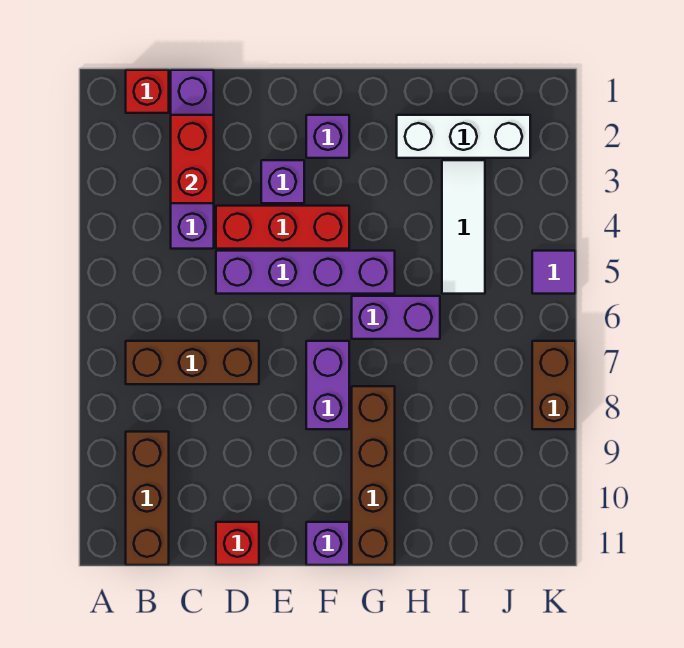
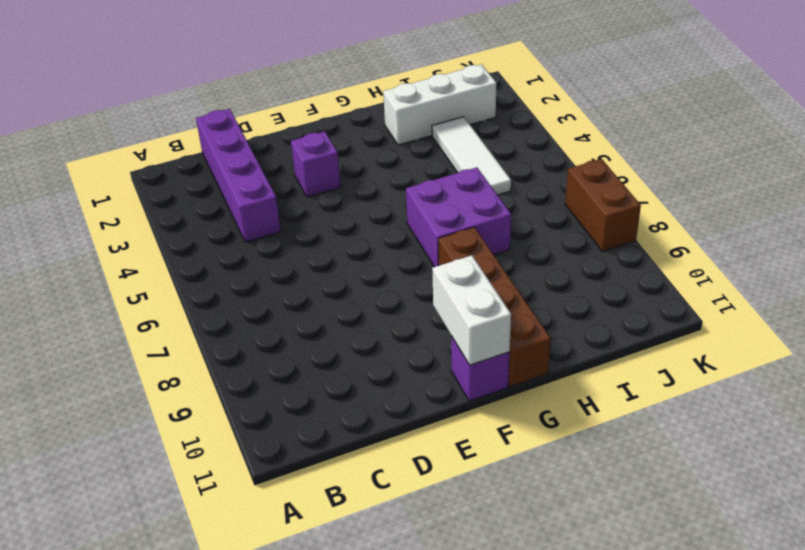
white brick F10:F11 level 2 -> none
purple brick G6:H7 level 1 -> purple brick G6:H6 level 1
none -> red brick B1 level 1
none -> brown brick B7:D7 level 1
none -> brown brick B9:B11 level 1

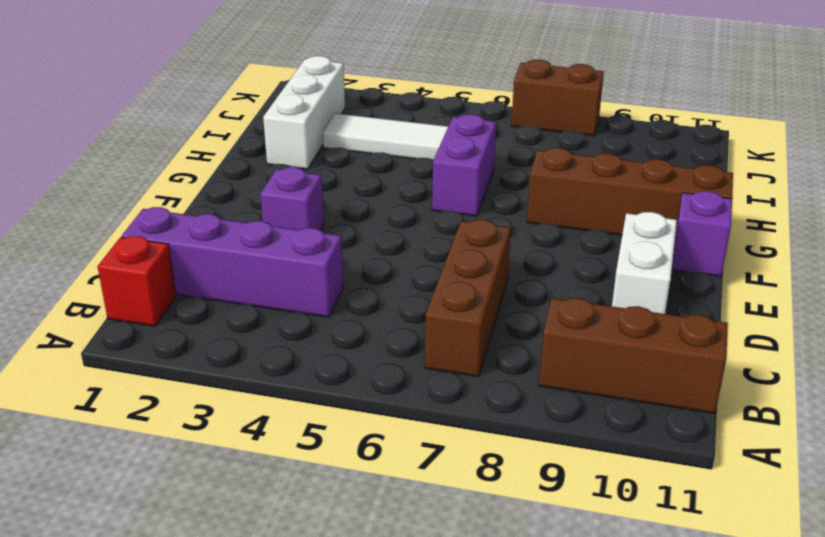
white brick D10:E10 level 1 -> none
none -> red brick D4:F4 level 1
none -> purple brick D5:G5 level 1
none -> red brick D11 level 1

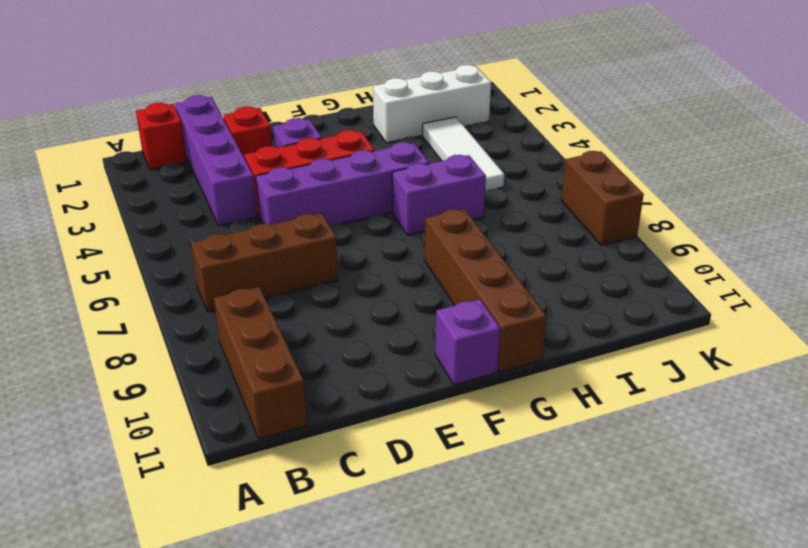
red brick D2 level 1 -> red brick D11 level 1
none -> purple brick F2 level 1
none -> purple brick F7:F8 level 1
none -> purple tile K5 level 1

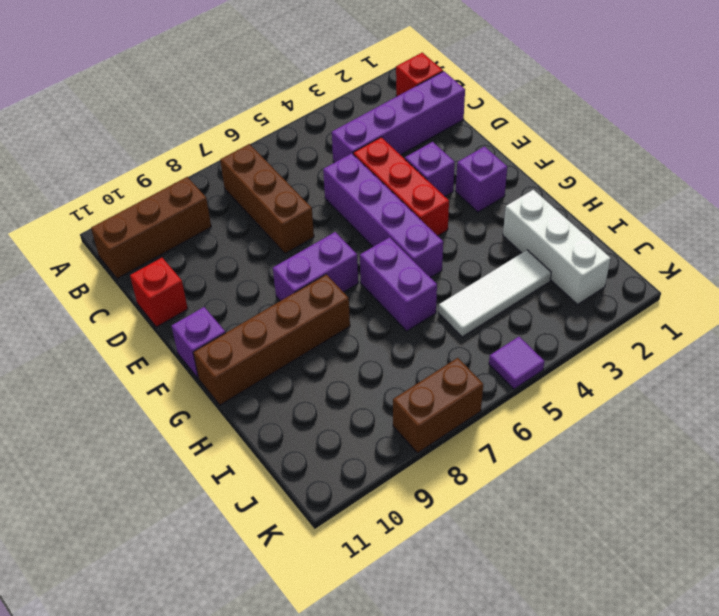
none -> red brick C2:C3 level 2

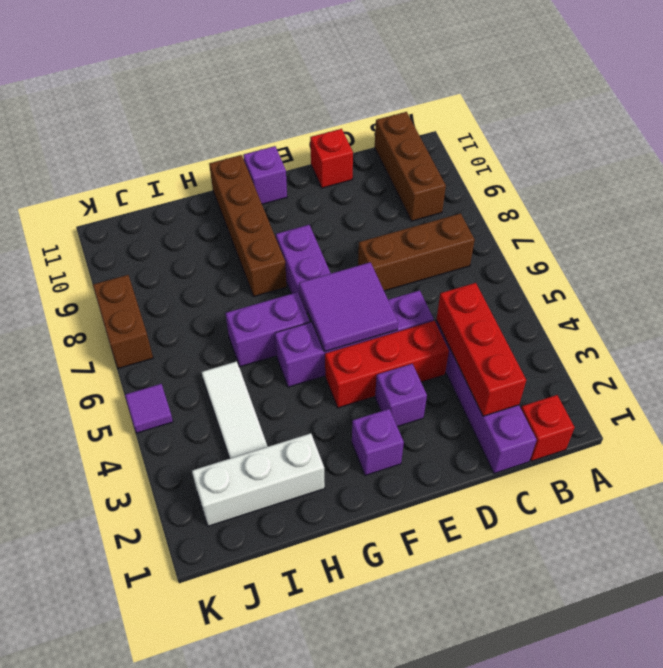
red brick C2:C4 level 2 -> red brick C2:C3 level 2
purple tile E5:F6 level 2 -> none

